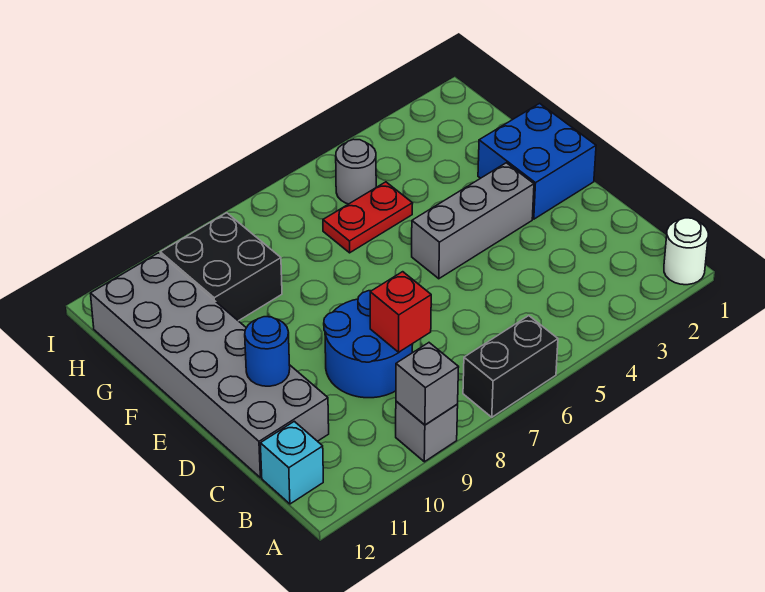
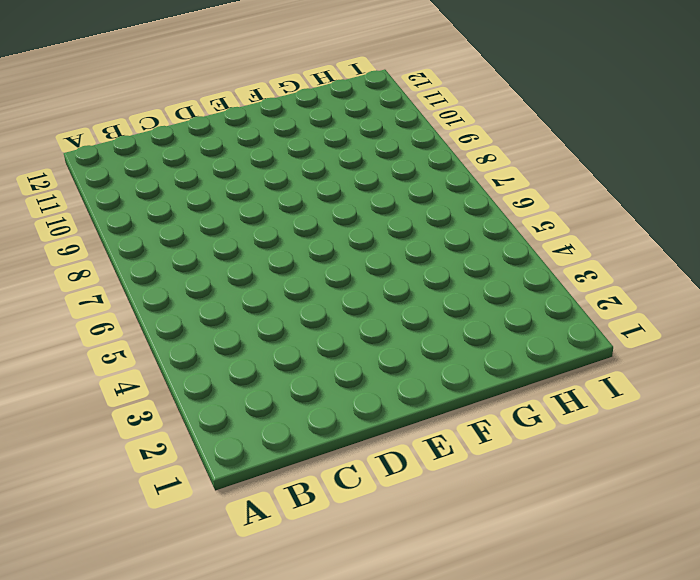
none -> white round brick A1 level 1
none -> black brick A6:A7 level 1
none -> grey brick A9 level 1

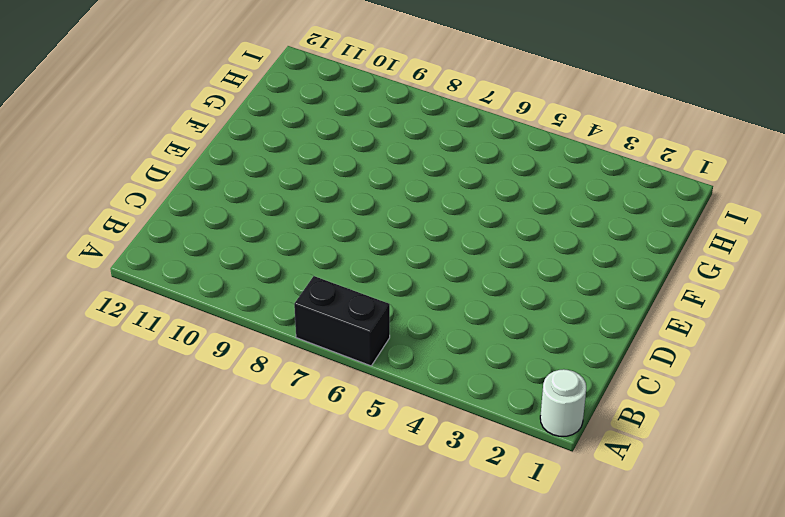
none -> grey brick A9 level 1
none -> cyan brick B12 level 1
none -> blue round brick C8:D9 level 1

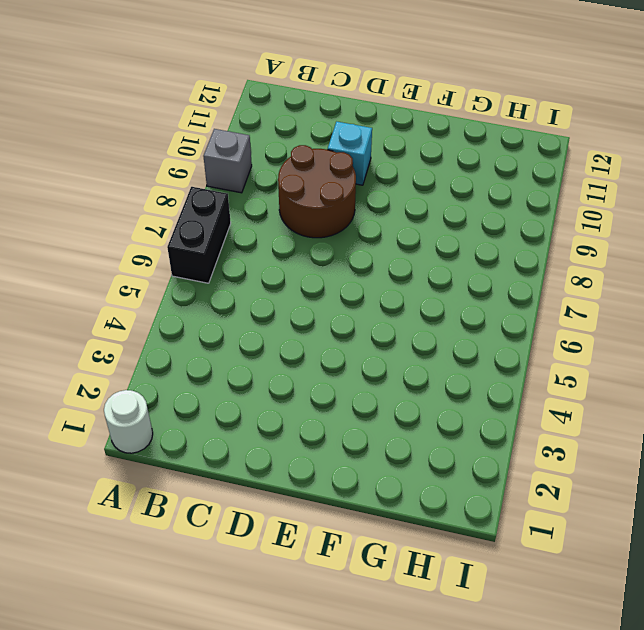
brown round brick C8:D9 level 1 -> blue round brick C8:D9 level 1
cyan brick D10 level 1 -> cyan brick B12 level 1
none -> grey brick C11:H12 level 1
none -> blue brick E1:F2 level 1
none -> grey brick E3:E5 level 1

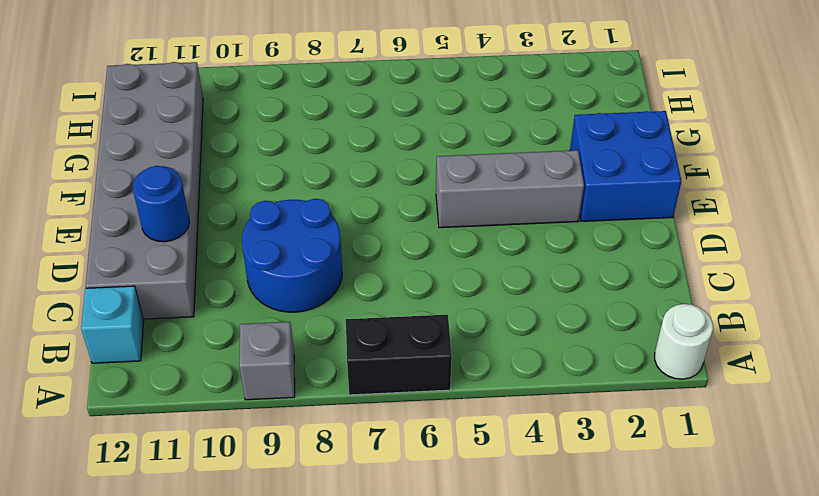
none -> red plate G5:G6 level 1
none -> black brick G9:H10 level 1
none -> grey round brick H5 level 1

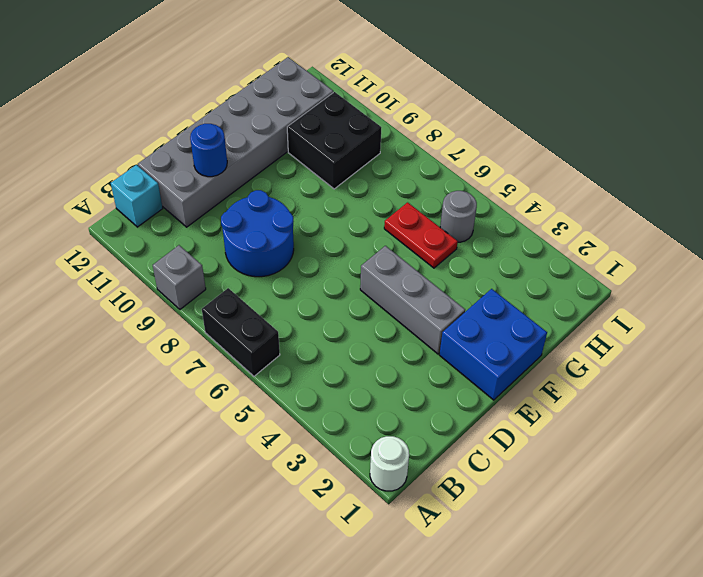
none -> grey brick A9 level 2
none -> red brick C8 level 2

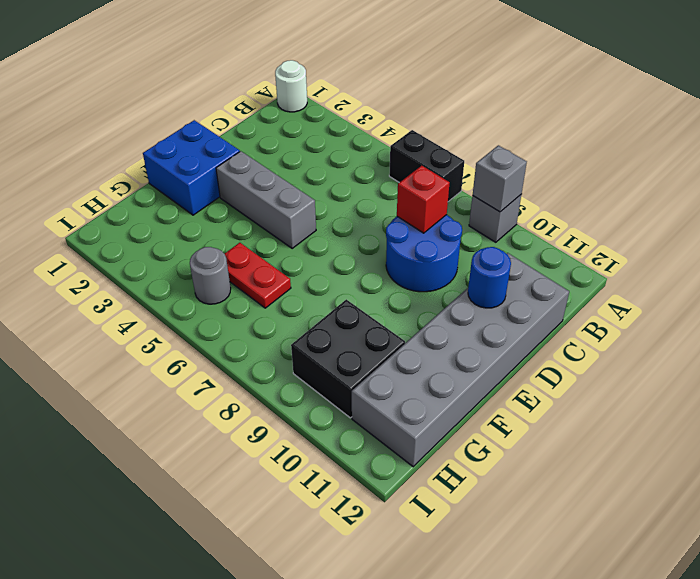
none -> cyan brick B12 level 1

